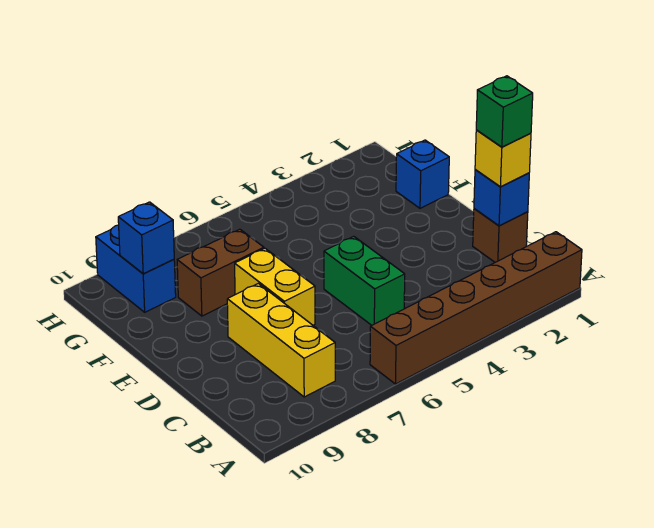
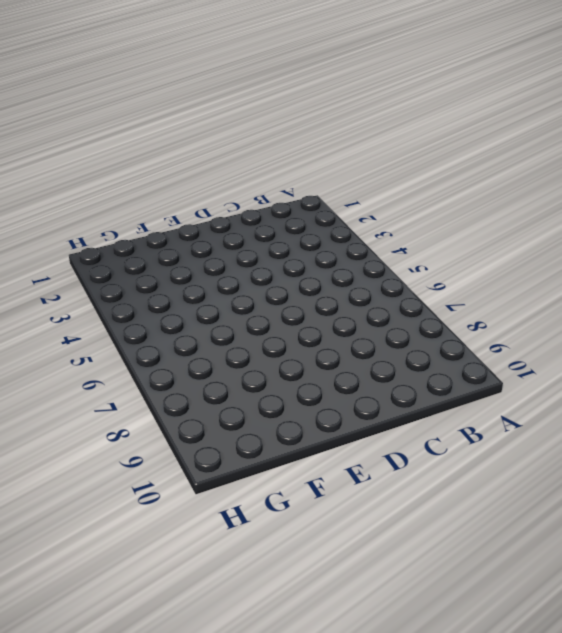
none -> brown brick A1:A6 level 1
none -> yellow brick B8:D8 level 1
none -> brown brick C1 level 1

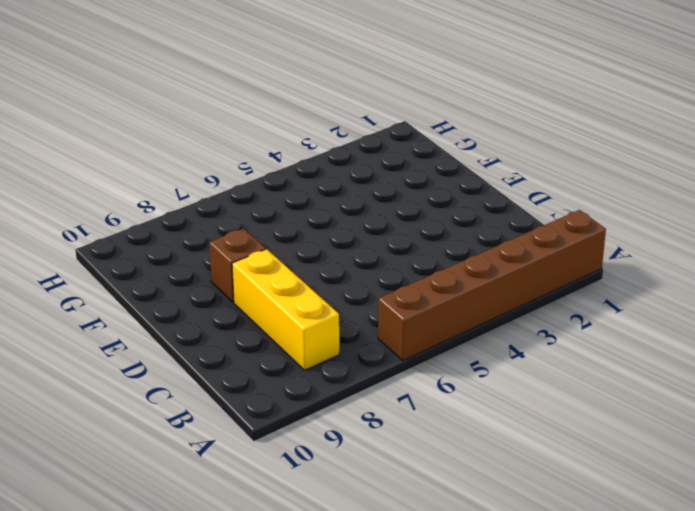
brown brick E8 level 1 -> brown brick C1 level 1
none -> green brick C5:D5 level 1
none -> yellow brick D7:E7 level 1
none -> blue brick F1 level 1

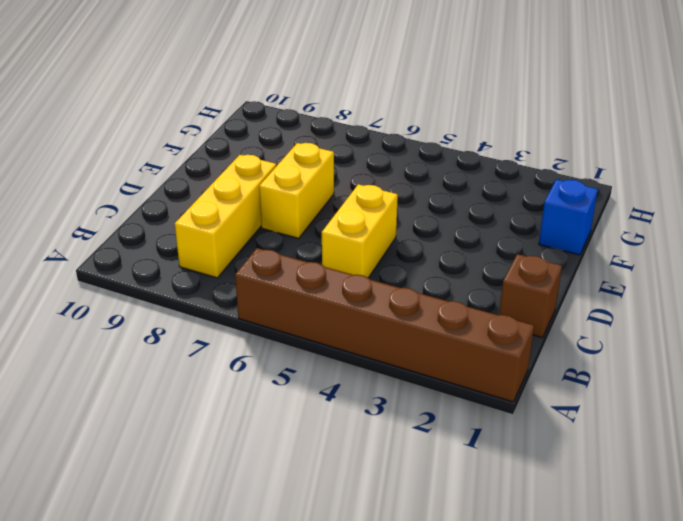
yellow brick C5:D5 level 1 -> green brick C5:D5 level 1
none -> brown brick F7:F8 level 1
none -> blue brick G9:H9 level 1
none -> blue brick C1 level 2

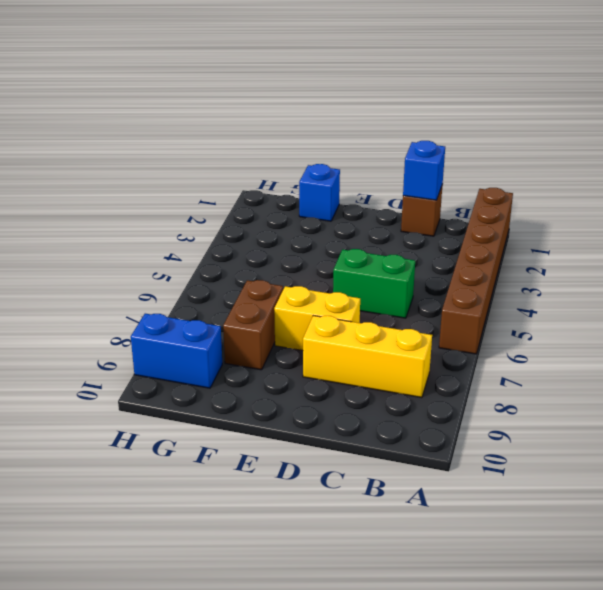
none -> blue brick G9 level 2
none -> yellow brick C1 level 3
none -> green brick C1 level 4

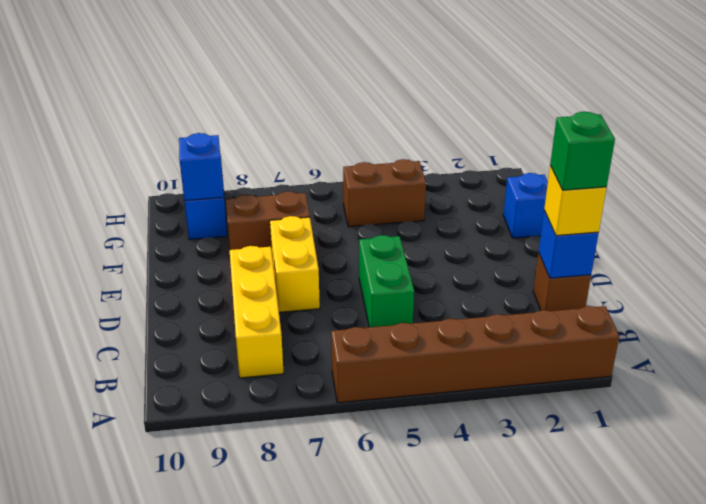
brown brick G4:G5 level 1 -> none

